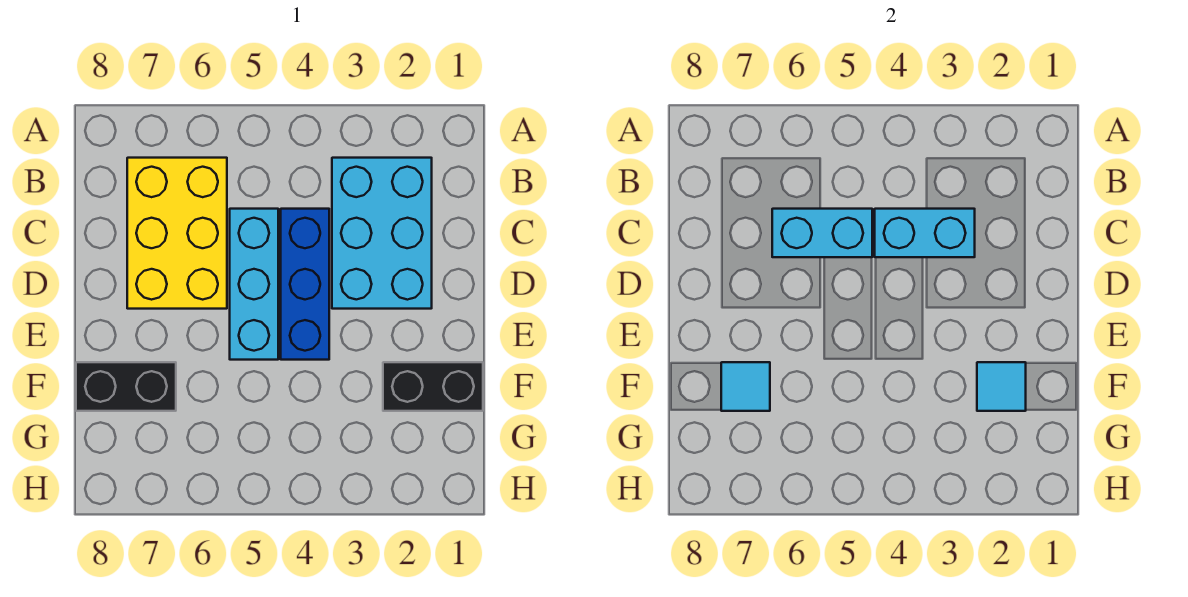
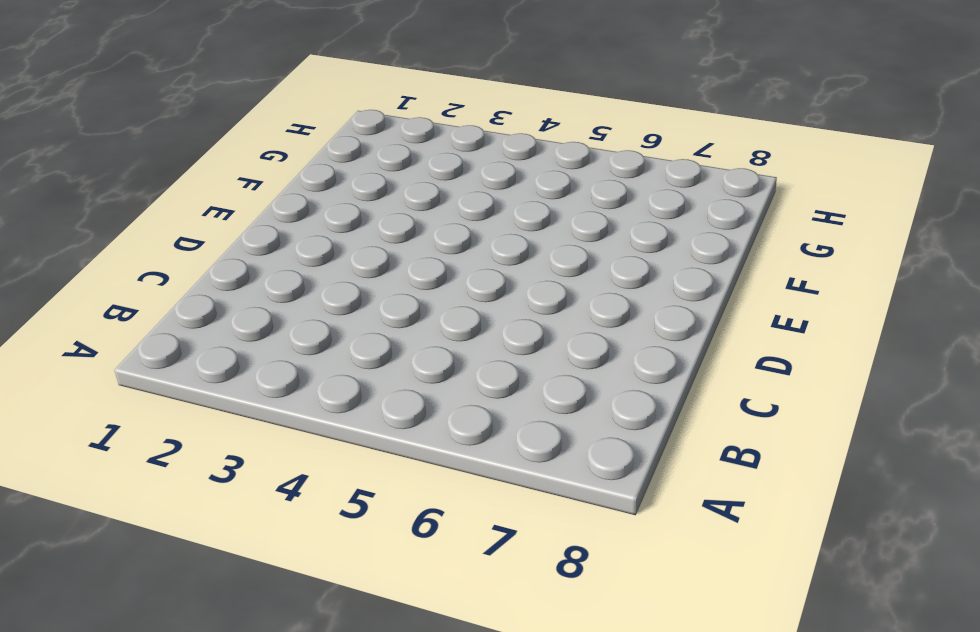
none -> cyan brick B2:D3 level 1
none -> yellow brick B6:D7 level 1

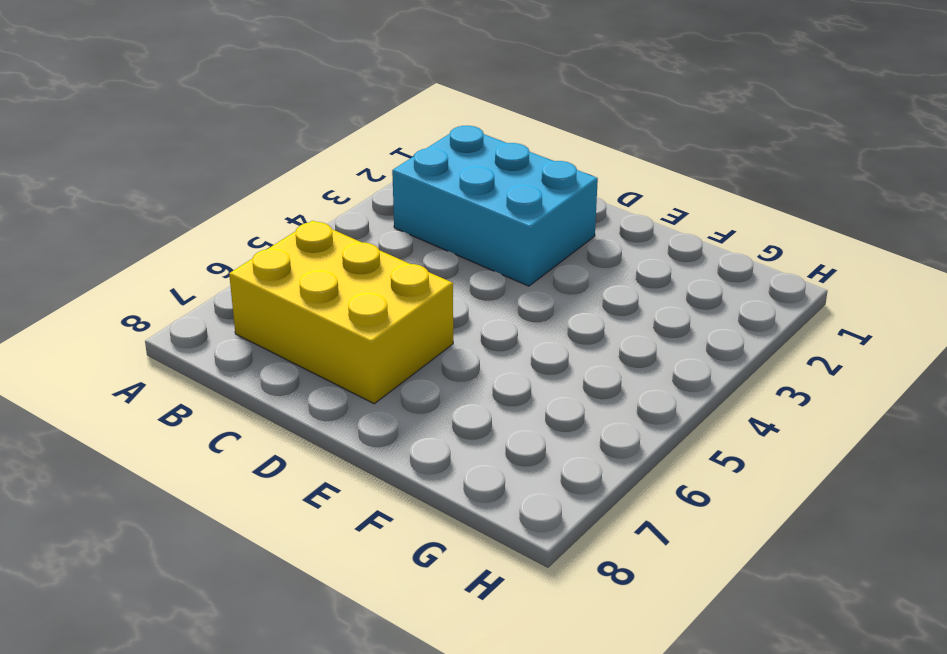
none -> blue brick C4:E4 level 1
none -> cyan brick C5:E5 level 1

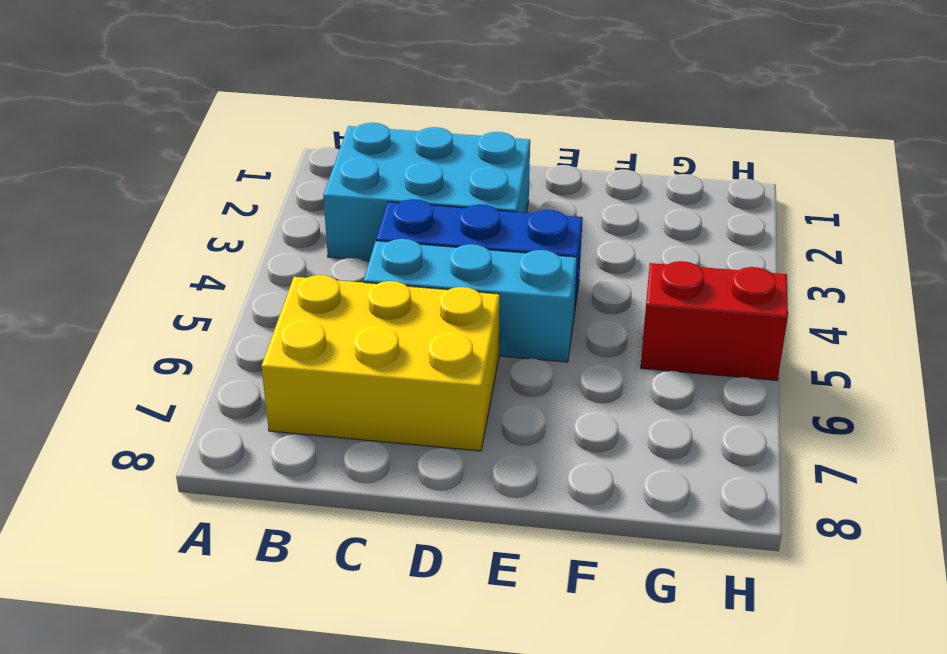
red brick G5:H5 level 1 -> none
none -> black brick F1:F2 level 1
none -> black brick F7:F8 level 1

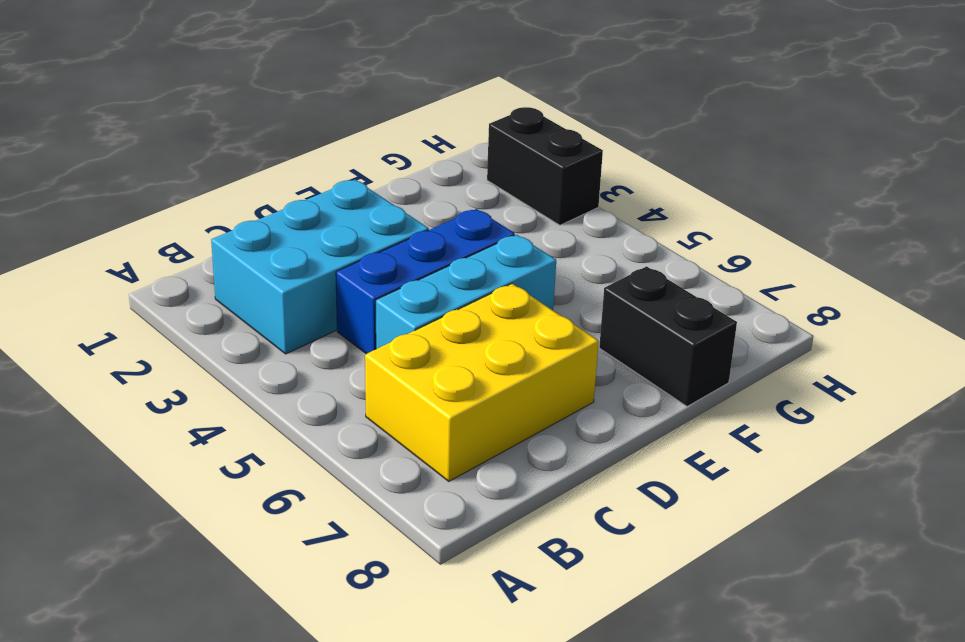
black brick H2:H3 level 1 -> black brick F1:F2 level 1
none -> cyan brick C3:C4 level 2
none -> cyan brick C5:C6 level 2

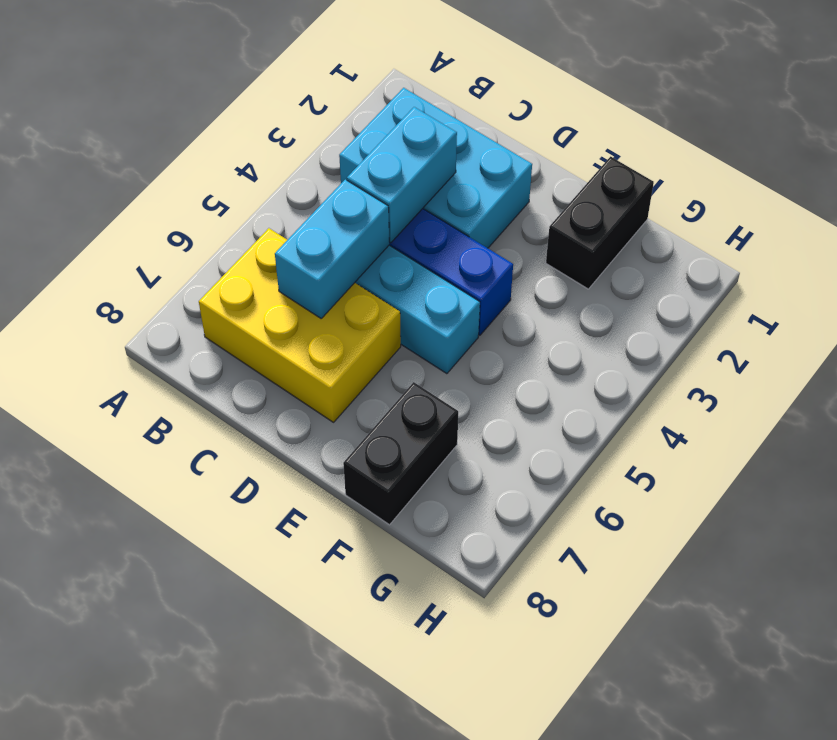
none -> cyan tile F2 level 2
none -> cyan tile F7 level 2

